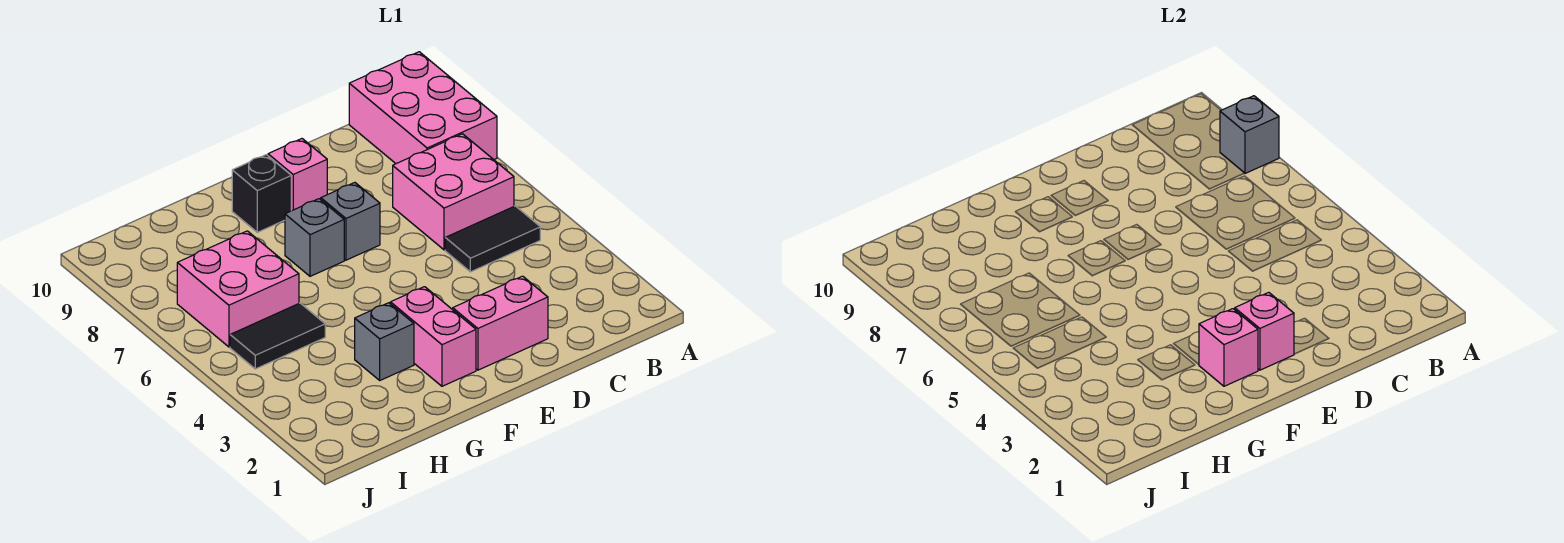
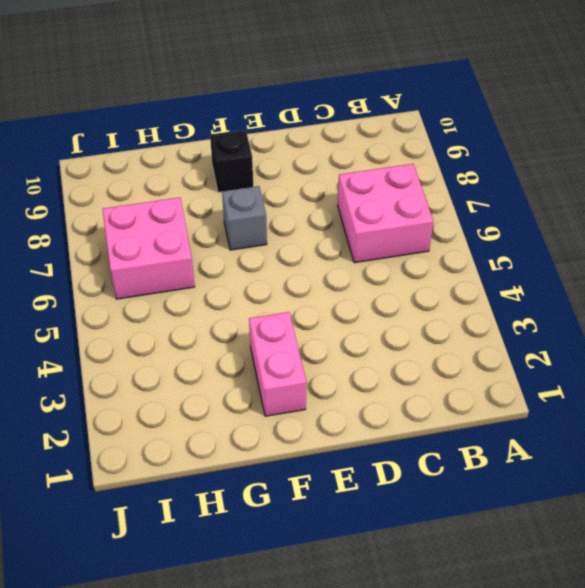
none -> pink brick A8:B10 level 1
none -> black tile B5:C5 level 1
none -> pink brick D2:E2 level 1

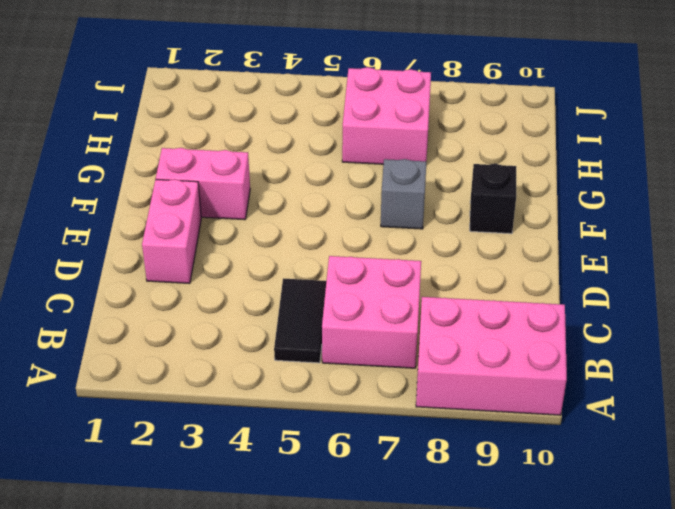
none -> grey brick E7 level 1
none -> pink brick E9 level 1
none -> grey brick G3 level 1

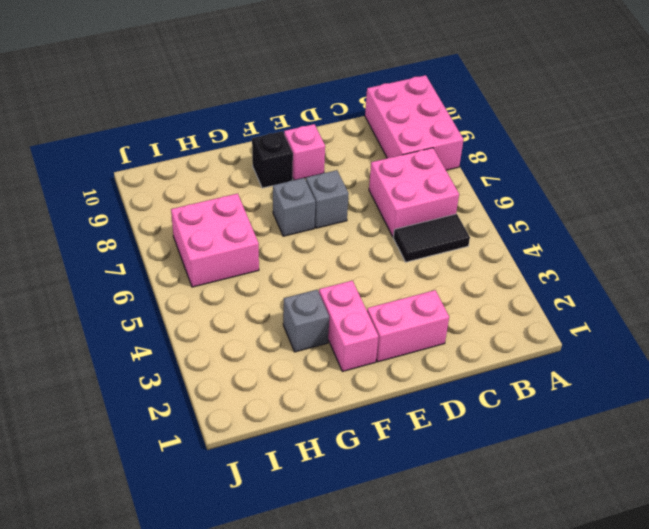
none -> black tile H5:I5 level 1
none -> grey brick A8 level 2
none -> pink brick E2 level 2

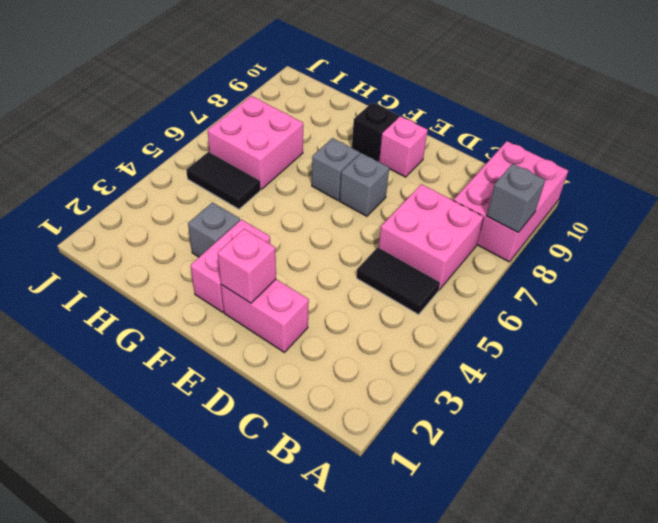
none -> pink brick F2 level 2

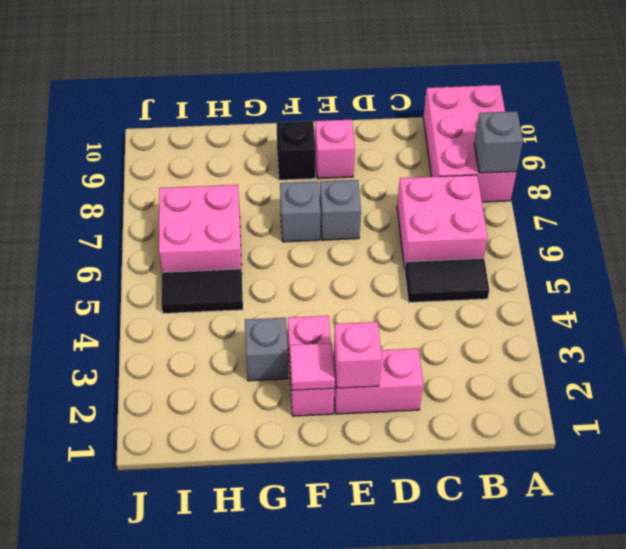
pink tile F2 level 2 -> pink brick F2 level 2

